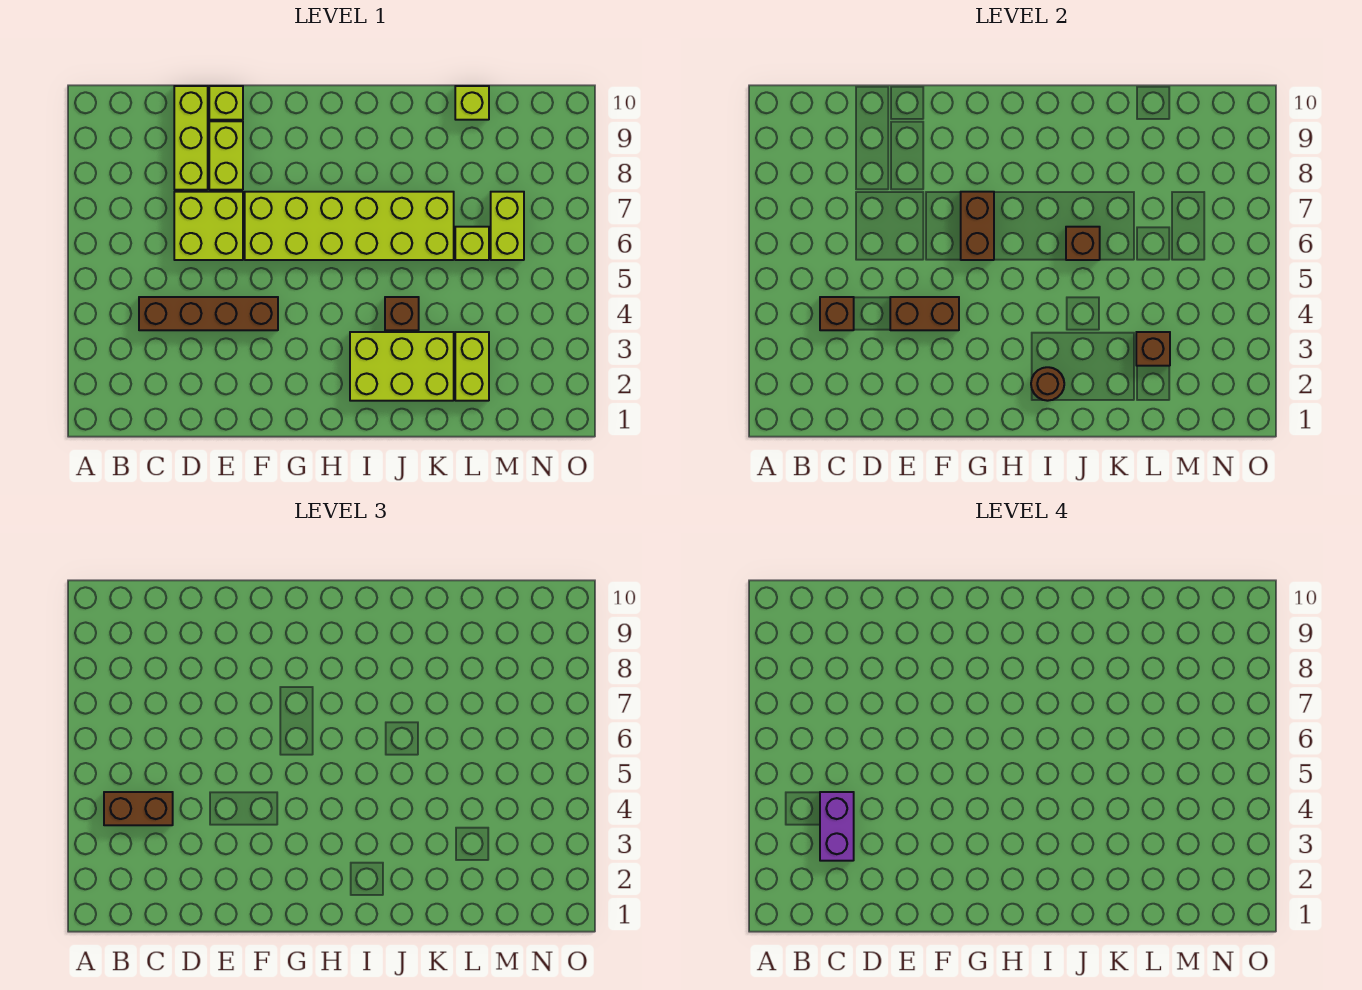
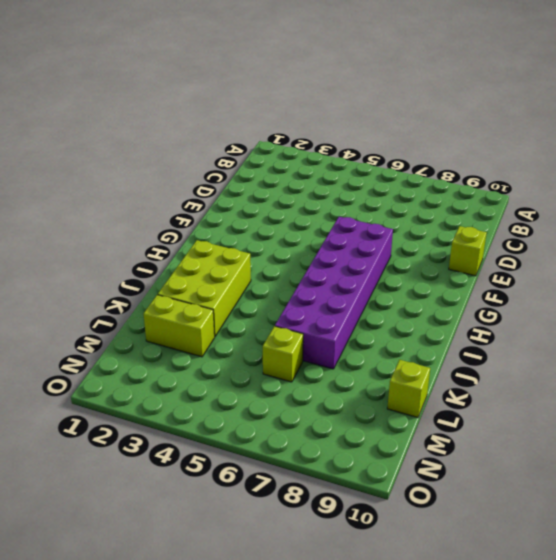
purple brick F6:K7 level 1 -> lime brick F6:K7 level 1
none -> brown brick C4:F4 level 1
none -> lime brick D6:E7 level 1
none -> lime brick D8:D10 level 1

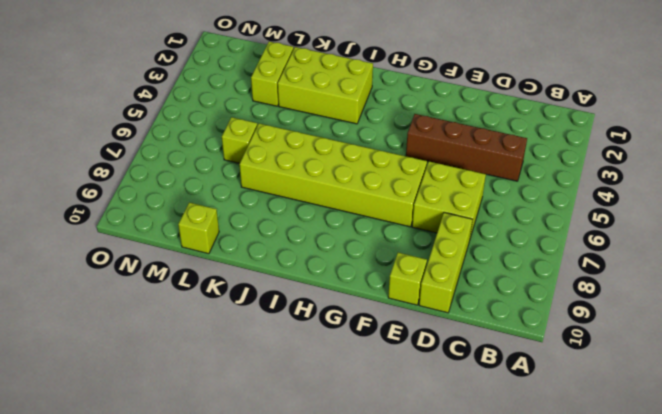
none -> lime brick E8:E9 level 1
none -> brown brick J4 level 1
none -> lime brick M6:M7 level 1

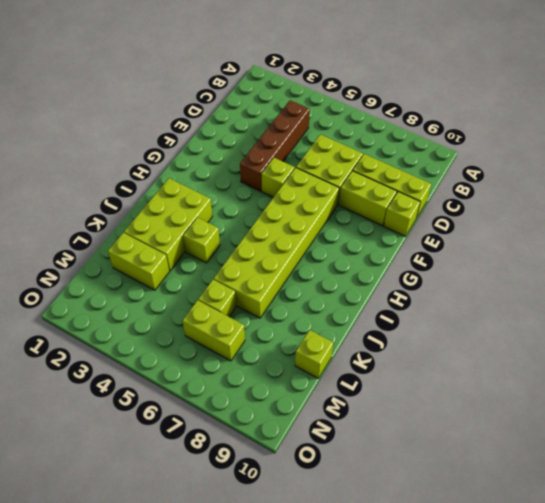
lime brick F5 level 1 -> none
lime brick J4 level 1 -> brown brick J4 level 1
none -> brown brick C4 level 2
none -> brown brick E4:F4 level 2
none -> brown brick G6:G7 level 2

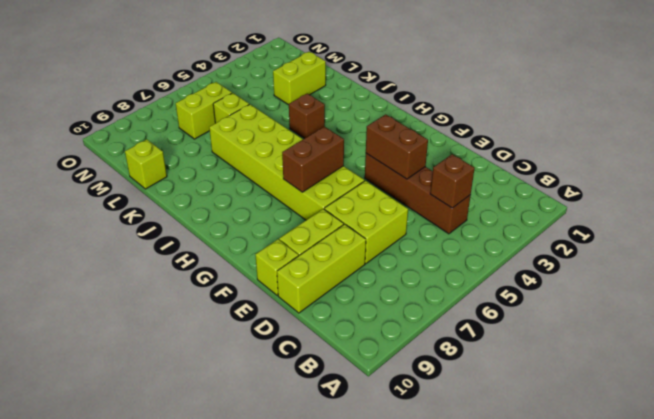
none -> lime brick I2:K3 level 1
none -> brown round brick I2 level 2
none -> brown brick J6 level 2

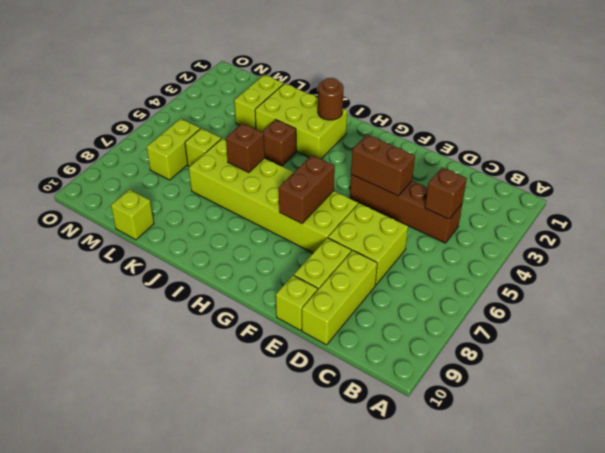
none -> brown brick L3 level 2
none -> brown brick B4:C4 level 3
none -> purple brick C3:C4 level 4

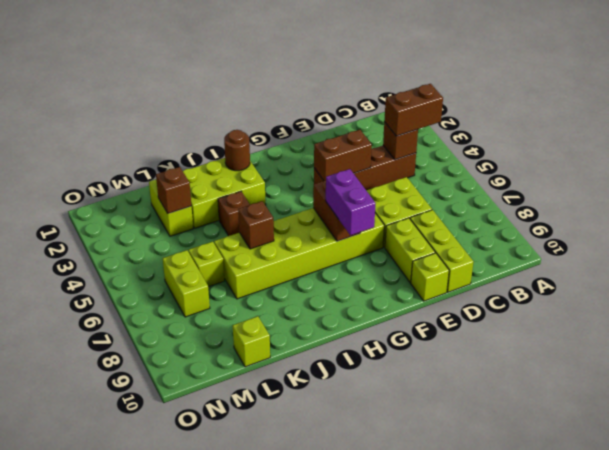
purple brick G7:G8 level 3 -> purple brick C3:C4 level 4

